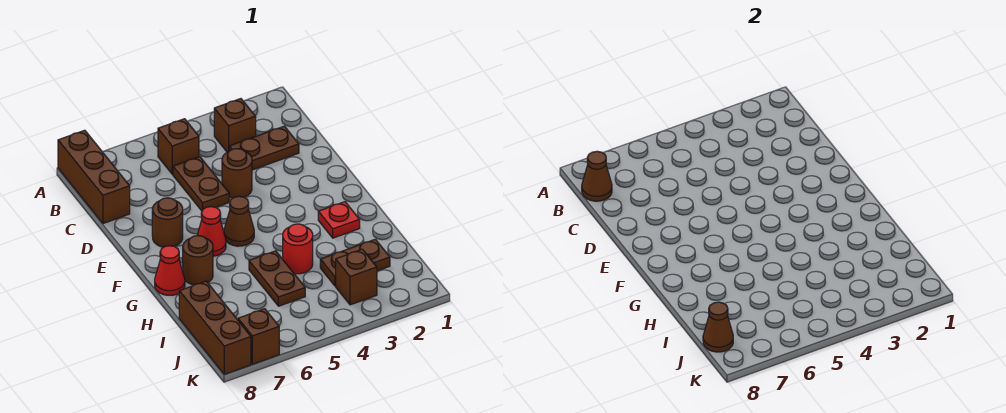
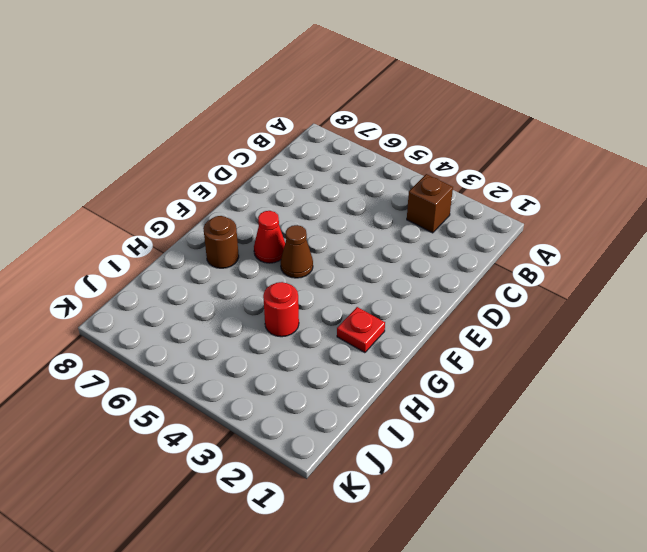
none -> brown brick A8:C8 level 1
none -> brown brick B5 level 1
none -> brown plate C2:C3 level 1

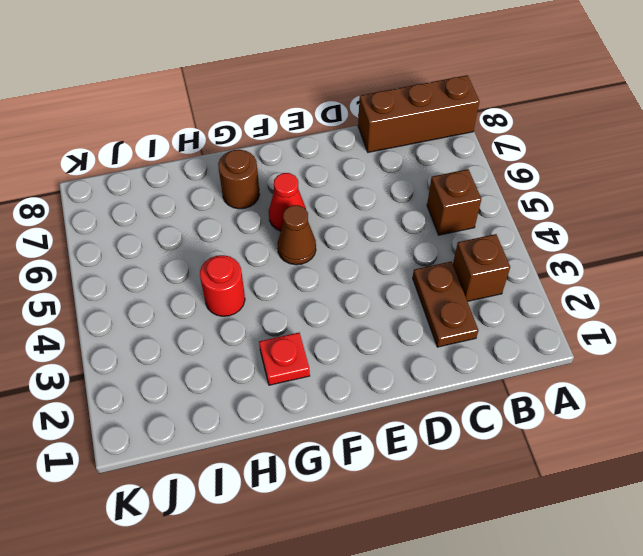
none -> brown plate C5:D5 level 1
none -> brown round brick D4 level 1
none -> brown round brick E7 level 1

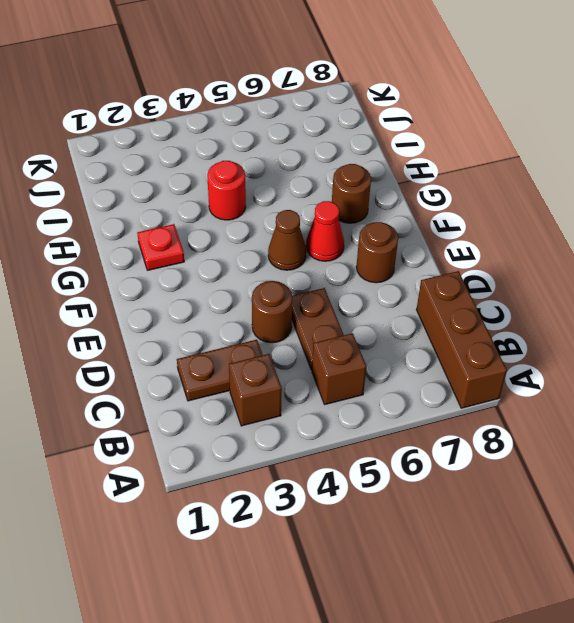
none -> red cone G8 level 1
none -> brown plate H5:I5 level 1
none -> brown plate I2:I3 level 1

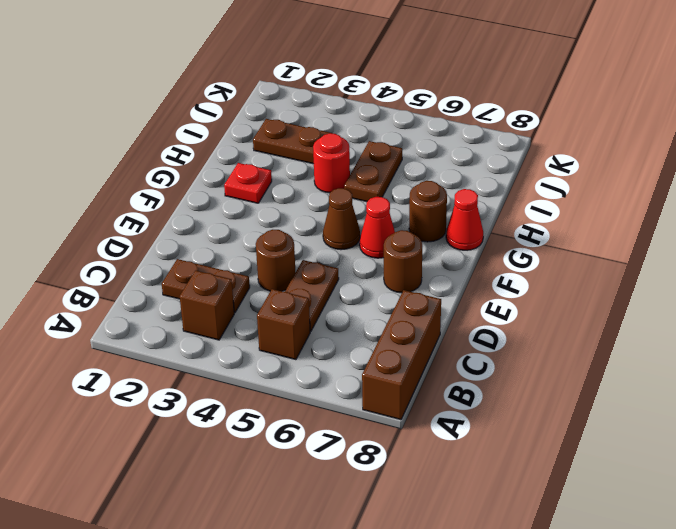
none -> brown brick I8:K8 level 1
none -> brown brick J3 level 1
none -> brown brick K7 level 1

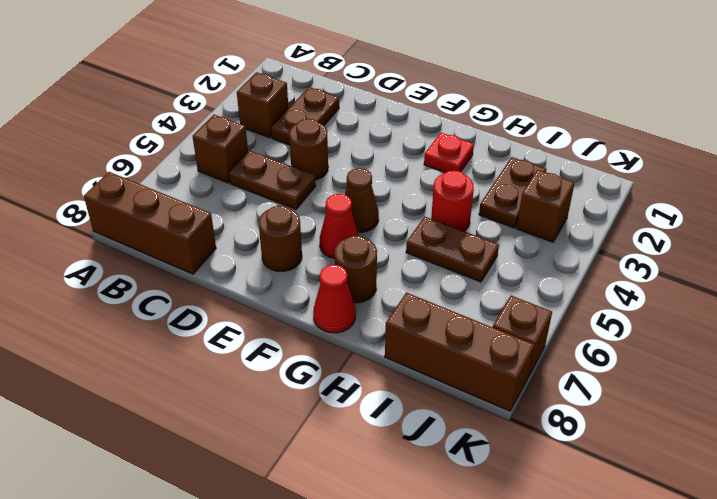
none -> brown cone B8 level 2
none -> brown cone J8 level 2

